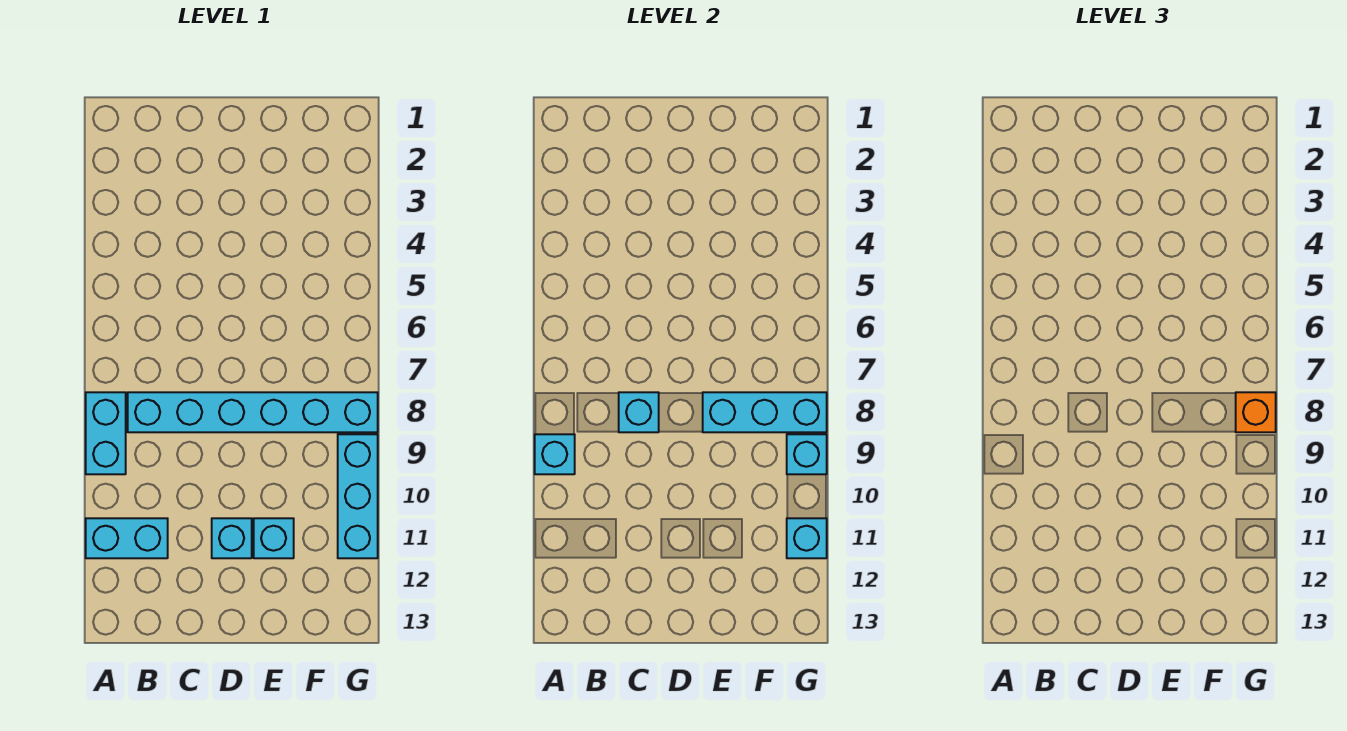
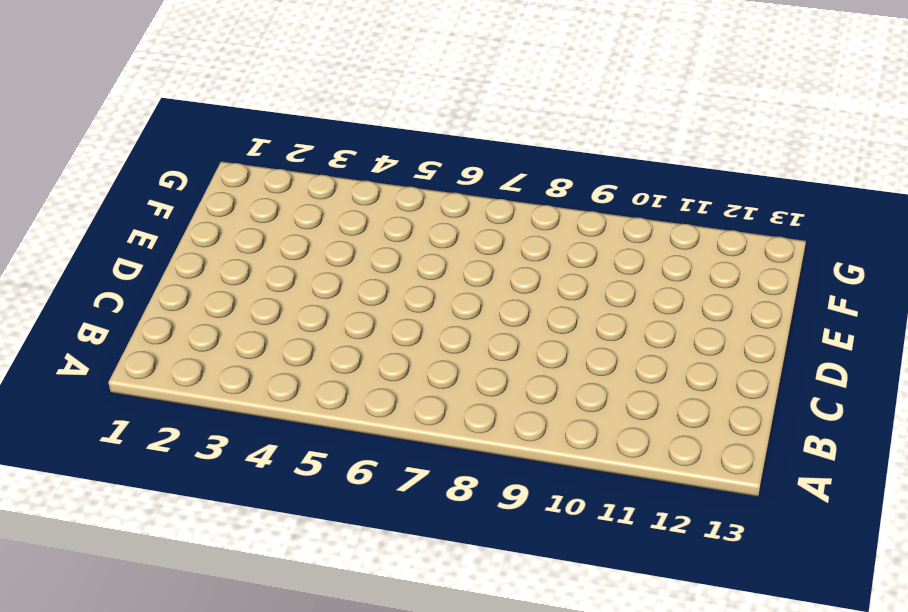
none -> cyan brick A8:A9 level 1
none -> cyan brick A11:B11 level 1
none -> cyan brick B8:G8 level 1

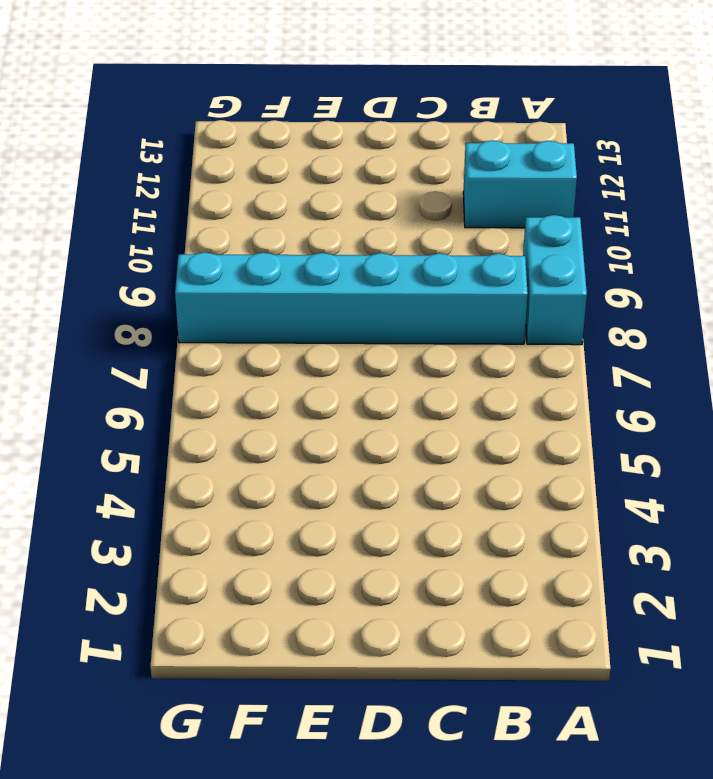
none -> cyan brick D11 level 1
none -> cyan brick E11 level 1
none -> cyan brick G9:G11 level 1

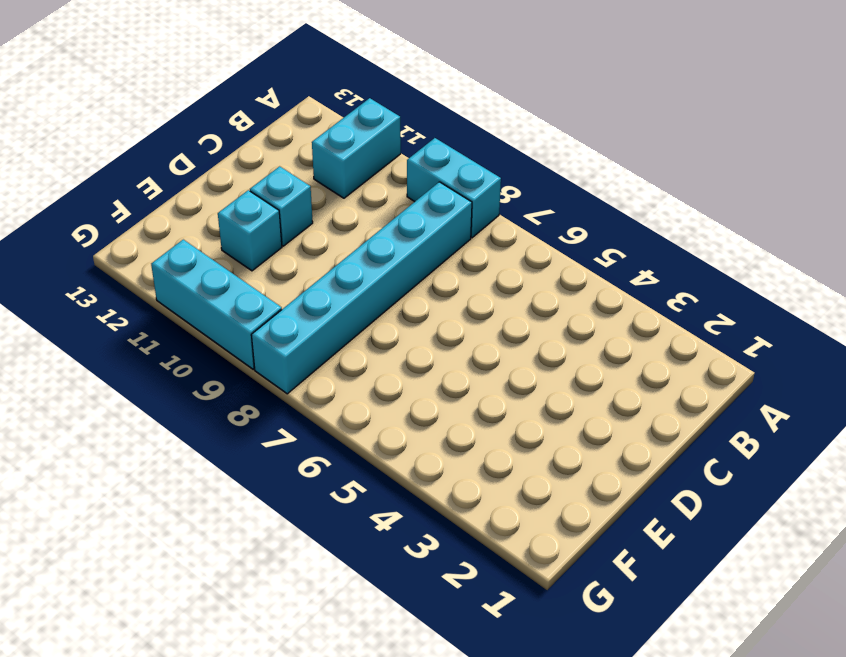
none -> cyan brick A9 level 2
none -> cyan brick C8 level 2
none -> cyan brick E8:G8 level 2

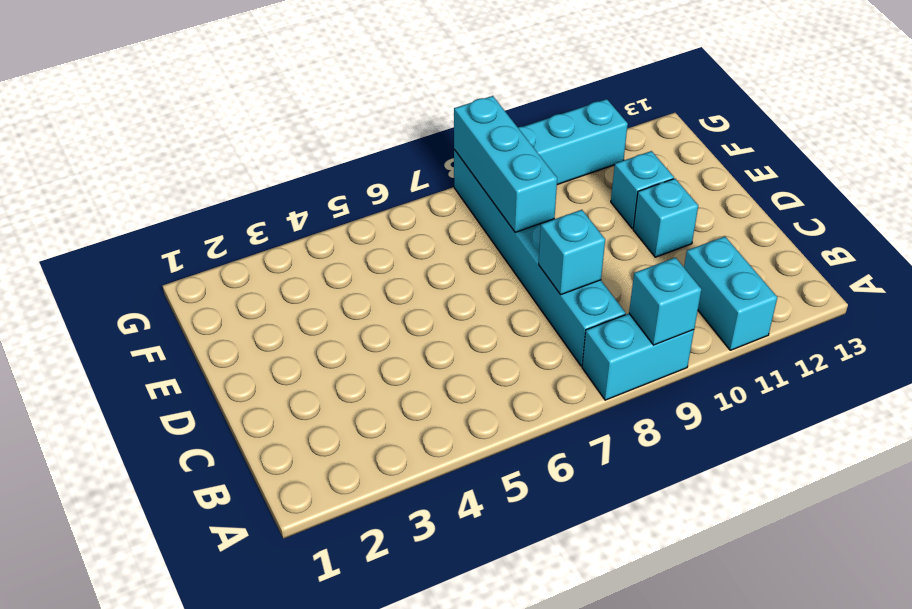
none -> cyan brick G9 level 2
none -> cyan brick G11 level 2
none -> orange brick G8 level 3

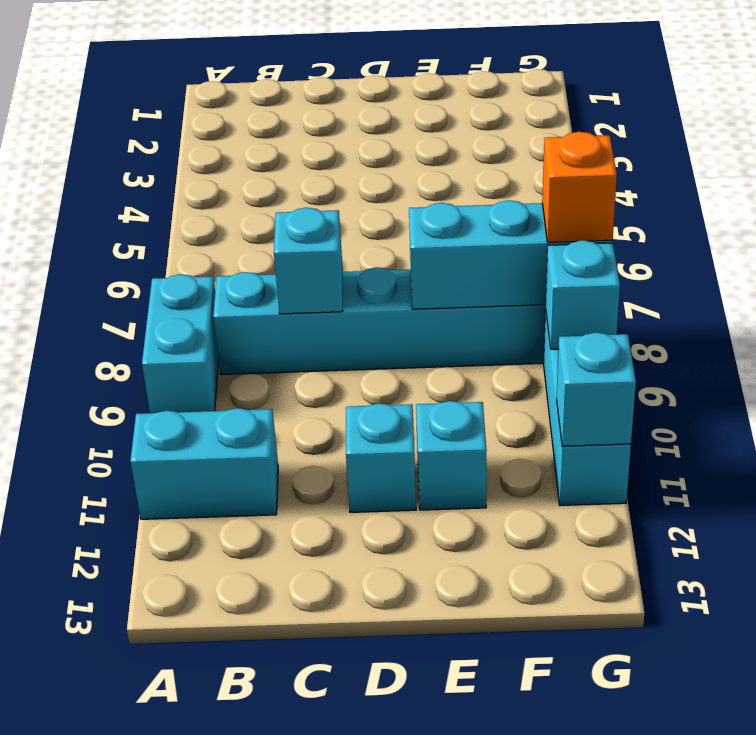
none -> cyan brick A9 level 2

